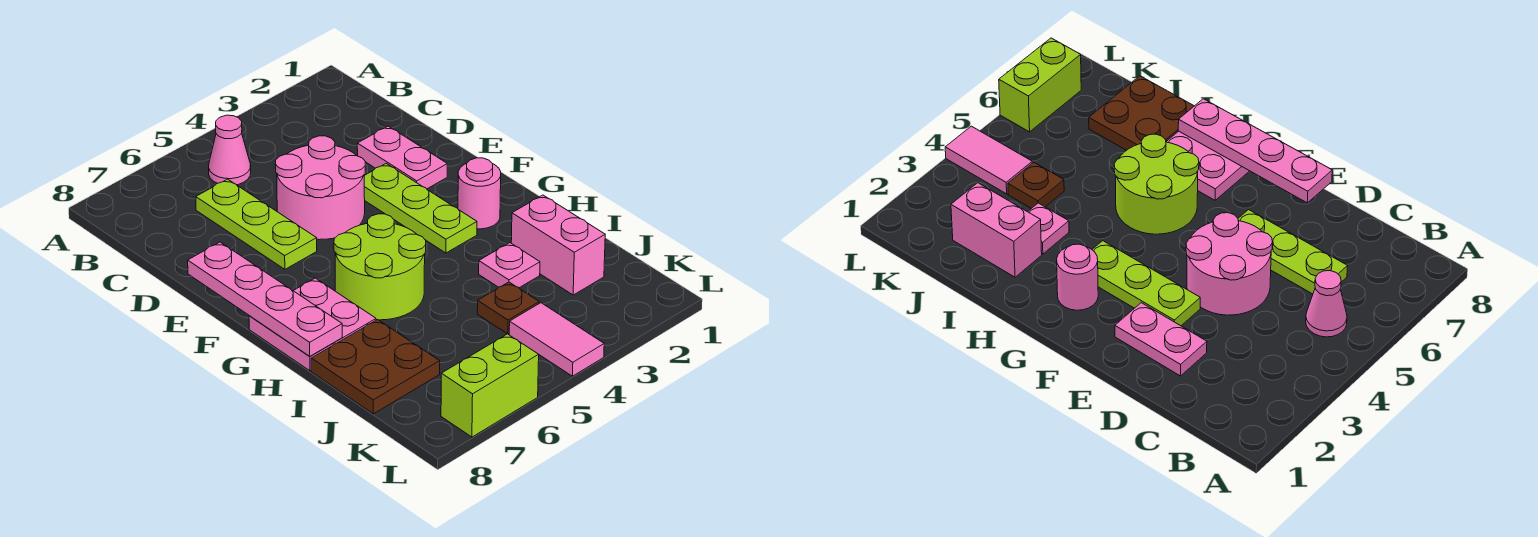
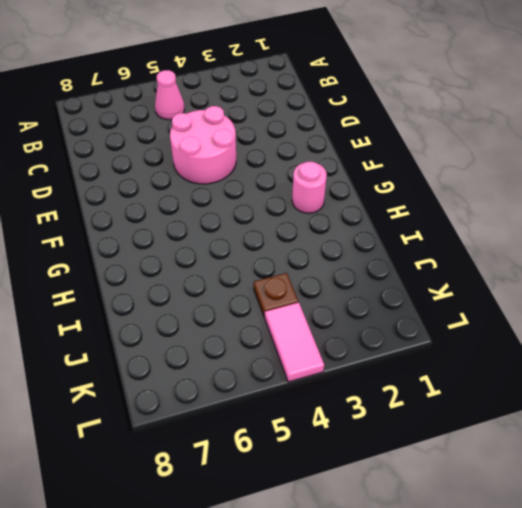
none -> lime plate C6:E6 level 1
none -> pink plate D2:E2 level 1
none -> lime plate E3:G3 level 1

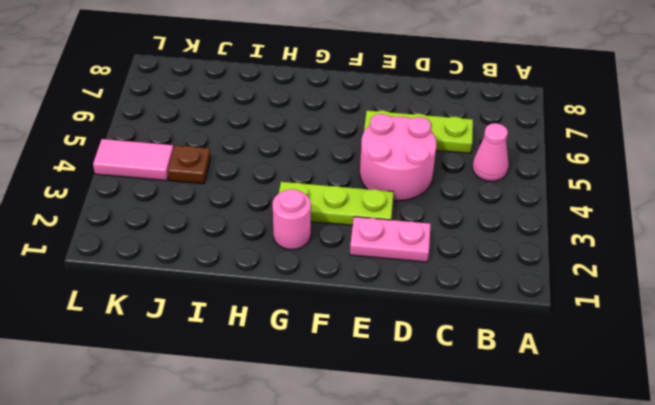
none -> lime round brick G5:H6 level 1
none -> pink plate G7:H8 level 1
none -> pink brick I2:J2 level 1

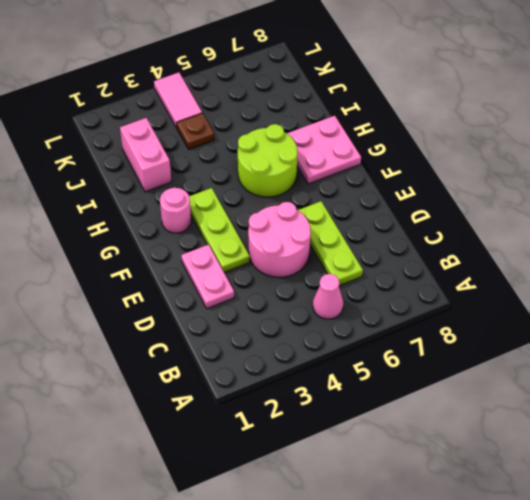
none -> pink plate I3 level 1
none -> brown plate I7:J8 level 1
none -> lime brick L6:L7 level 1

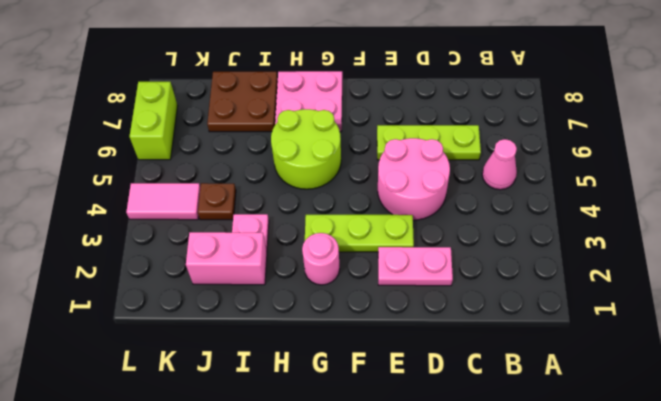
none -> pink plate E8:H8 level 2

